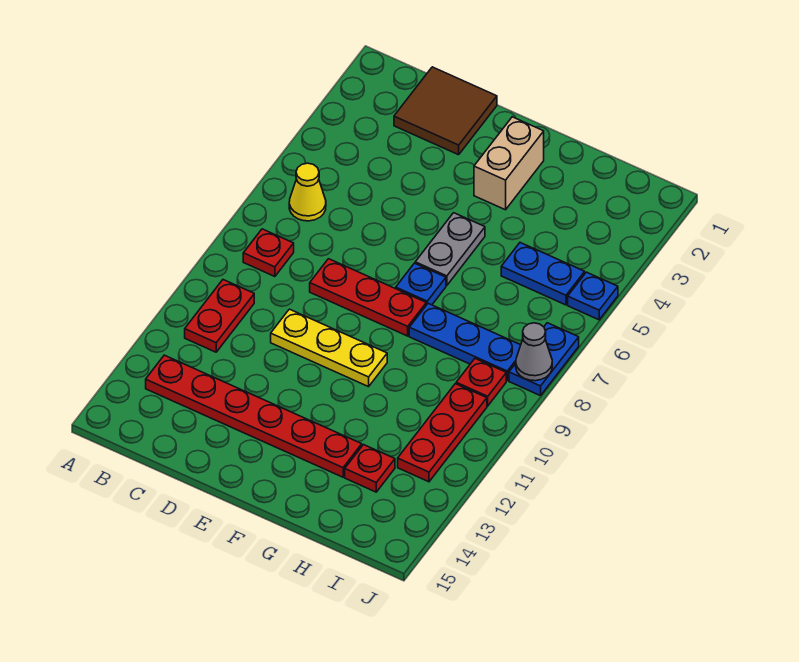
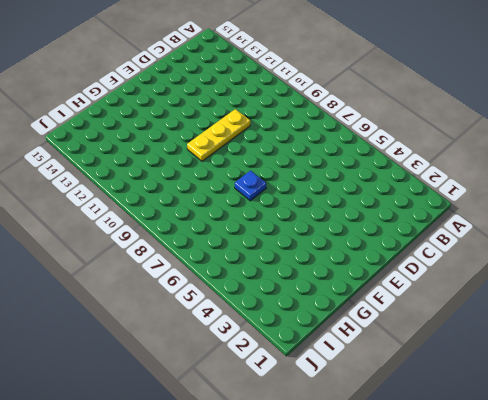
none -> yellow cone B6 level 1
none -> red plate B8 level 1
none -> red plate B10:B11 level 1

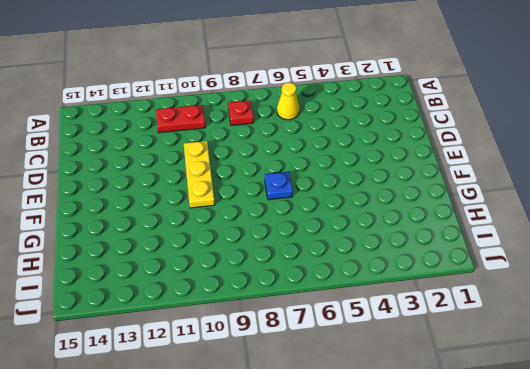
none -> red plate B13:G13 level 1
none -> brown tile C1:D2 level 1
none -> red plate D8:F8 level 1

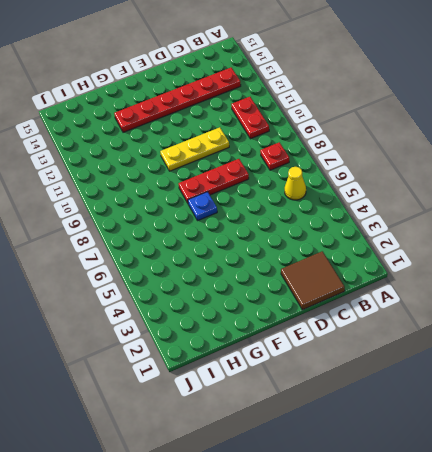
none -> tan brick F2:F3 level 1
none -> grey plate F5:F6 level 1
none -> blue plate G8:I8 level 1

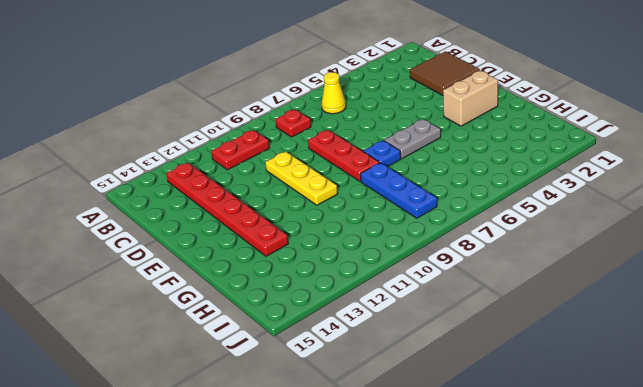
none -> blue plate H5:I5 level 1
none -> red plate H13 level 1
none -> red plate I9 level 1

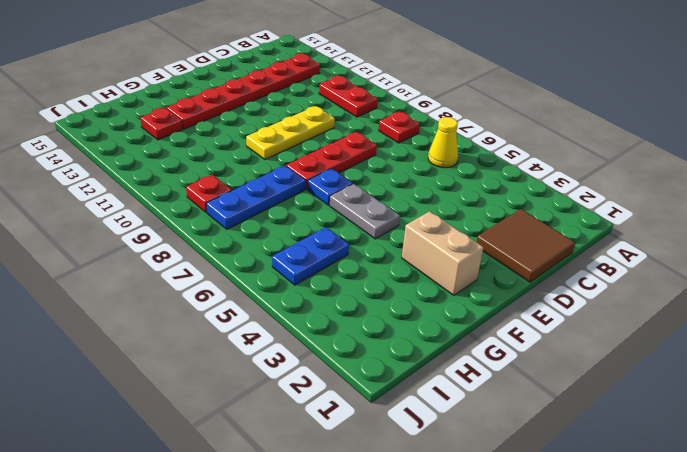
none -> red plate I10:I12 level 1
none -> blue plate J5 level 1
none -> blue plate J7:J8 level 1

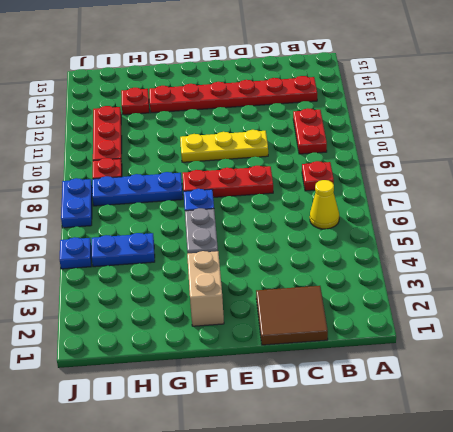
none -> grey cone J8 level 2

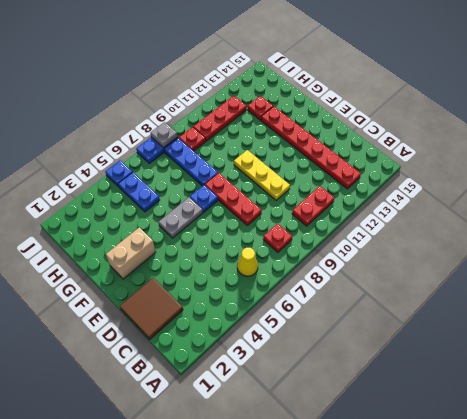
grey plate J8 level 2 -> grey cone J8 level 2

